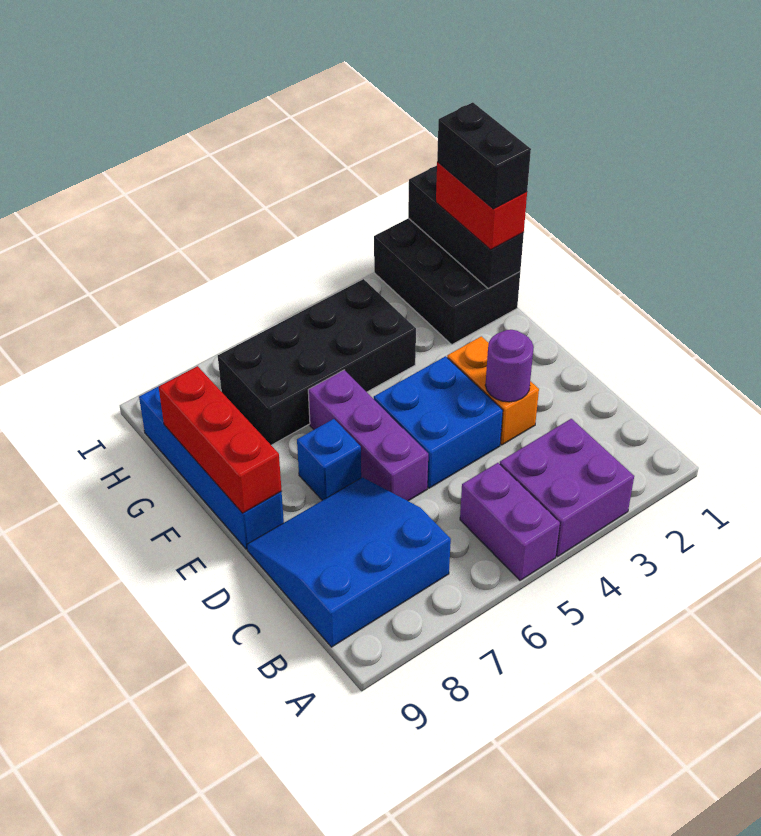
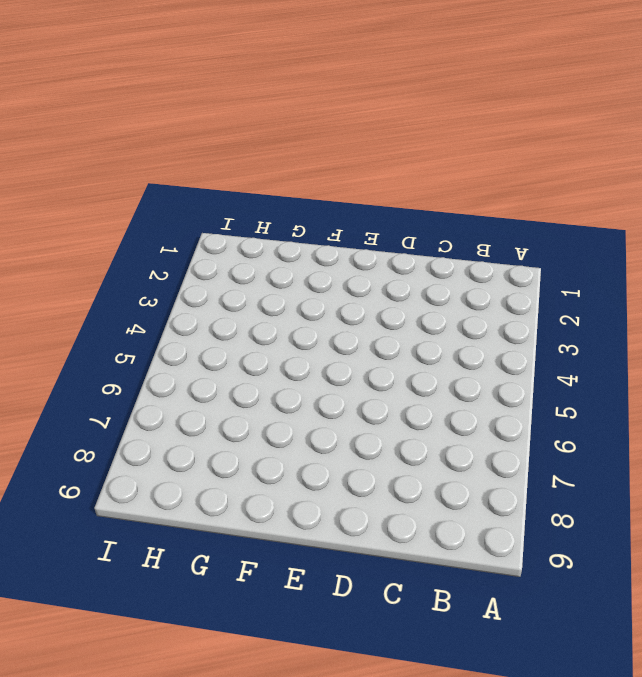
none -> purple brick A3:B4 level 1
none -> purple brick A5:B5 level 1
none -> blue slope B7:D9 level 1 top B

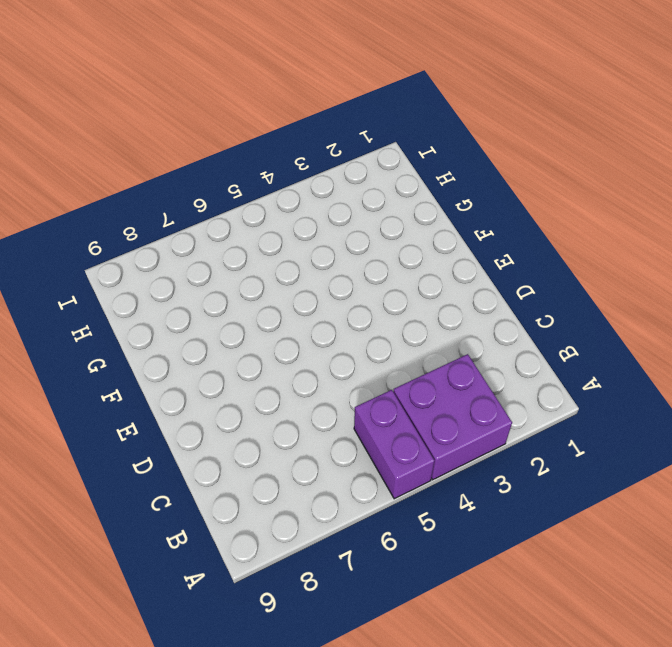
none -> blue slope B7:D9 level 1 top B
none -> orange brick D3:E3 level 1
none -> blue brick D4:E5 level 1

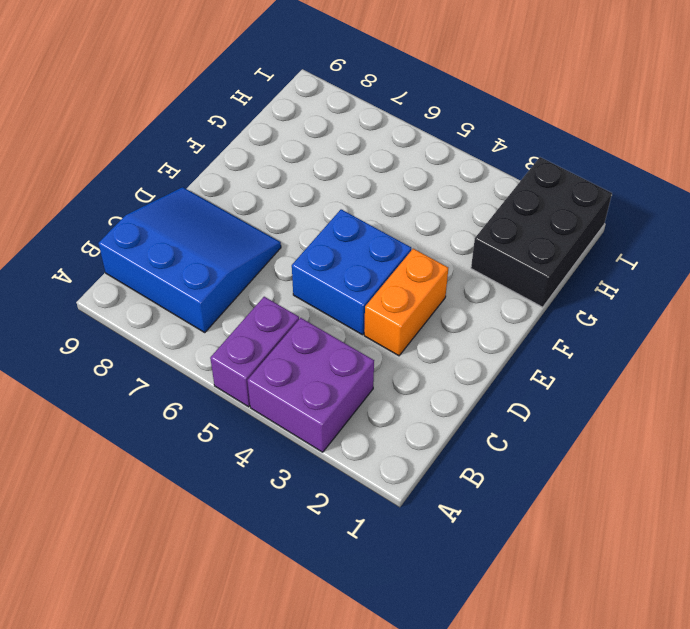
none -> purple brick D6:F6 level 1
none -> blue brick E7 level 1
none -> blue brick E9:H9 level 1

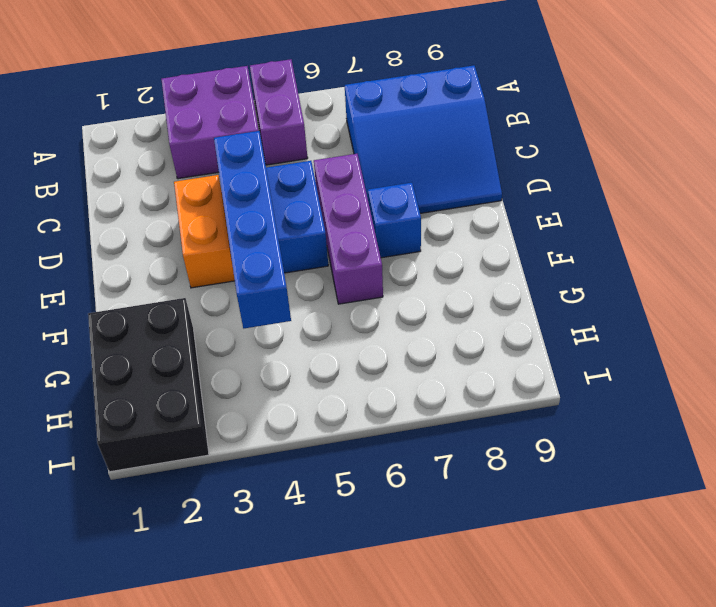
blue brick D4:G4 level 2 -> blue brick E9:H9 level 1
none -> black brick G4:H7 level 1
none -> purple round brick D3 level 2
none -> red brick E9:G9 level 2

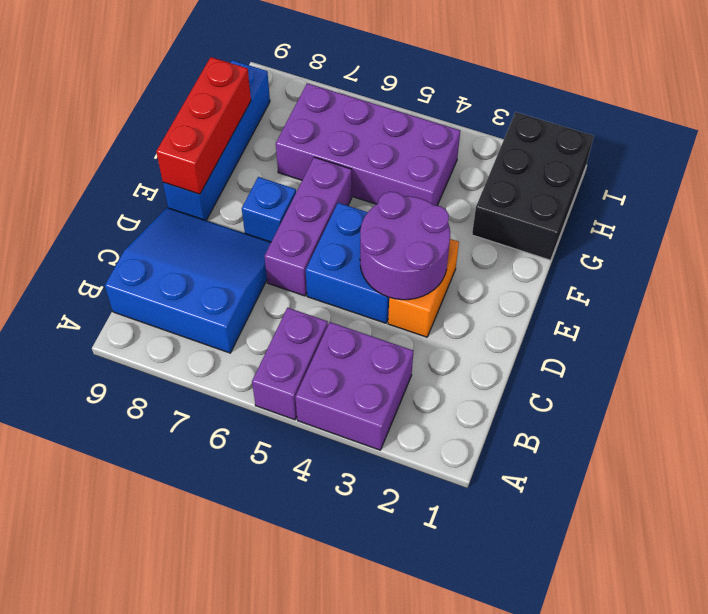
purple round brick D3:E4 level 2 -> purple round brick D3 level 2
purple brick G4:H7 level 1 -> black brick G4:H7 level 1
none -> black brick G1:I1 level 2
none -> red brick G1:H1 level 3
none -> black brick G1:H1 level 4

